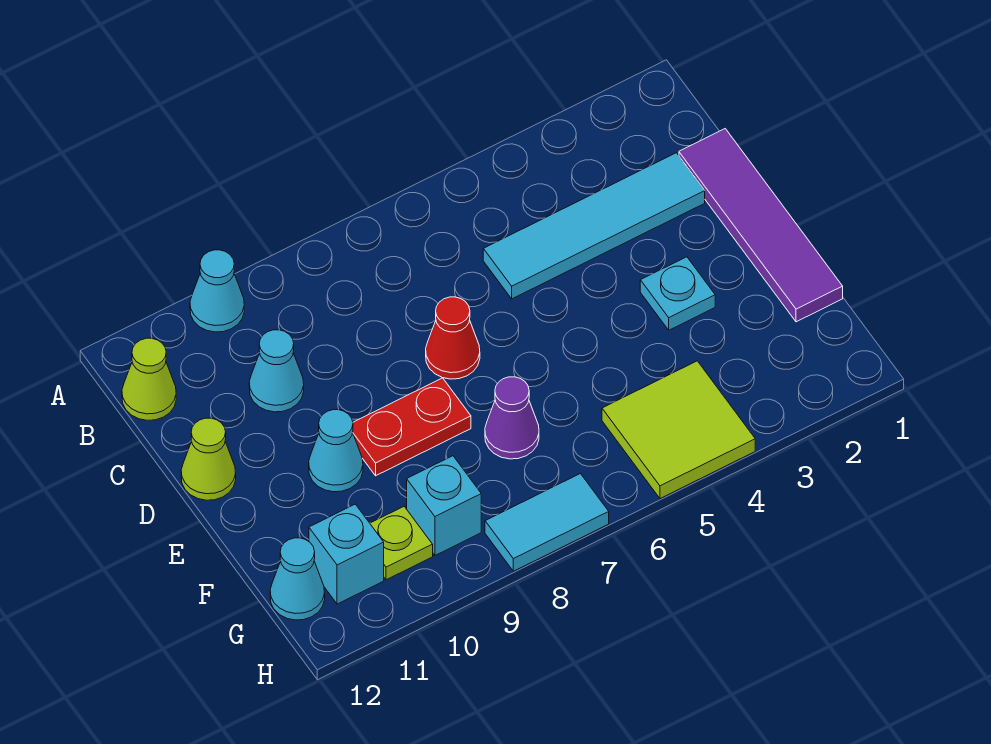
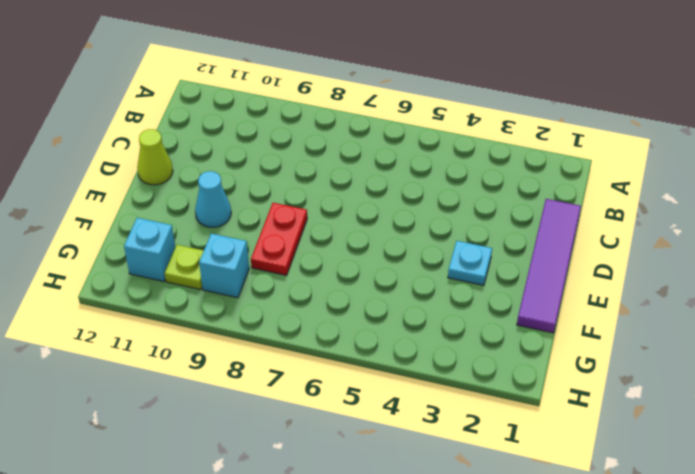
red plate E8:F8 level 1 -> red plate E8:E9 level 1
none -> cyan cone A10 level 1
none -> lime cone B12 level 1
none -> cyan tile C2:C5 level 1

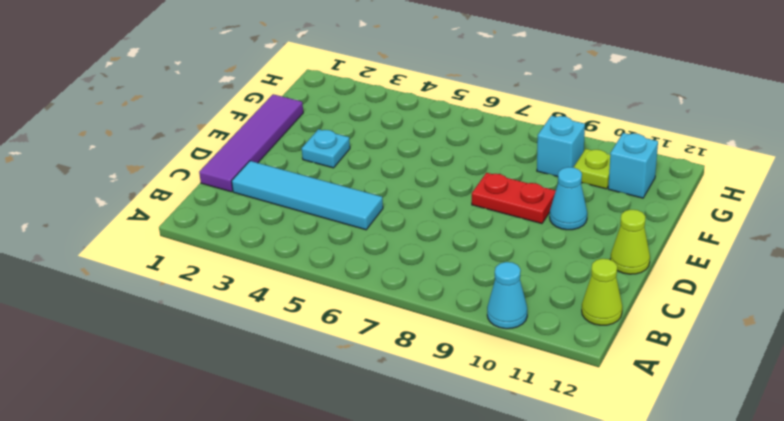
none -> cyan cone C10 level 1
none -> red cone D7 level 1
none -> purple cone F7 level 1

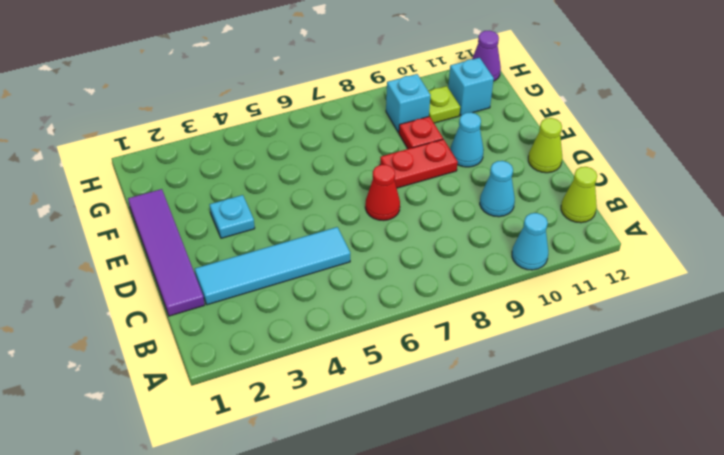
red plate F9 level 1 -> none
purple cone H12 level 1 -> purple cone F7 level 1
none -> lime tile G4:H5 level 1
none -> cyan cone G12 level 1
none -> cyan tile H7:H8 level 1

